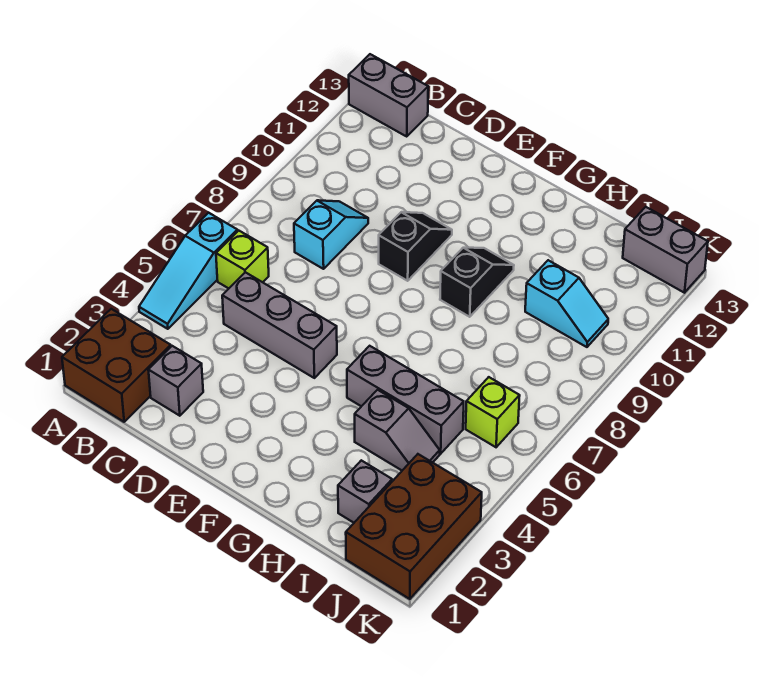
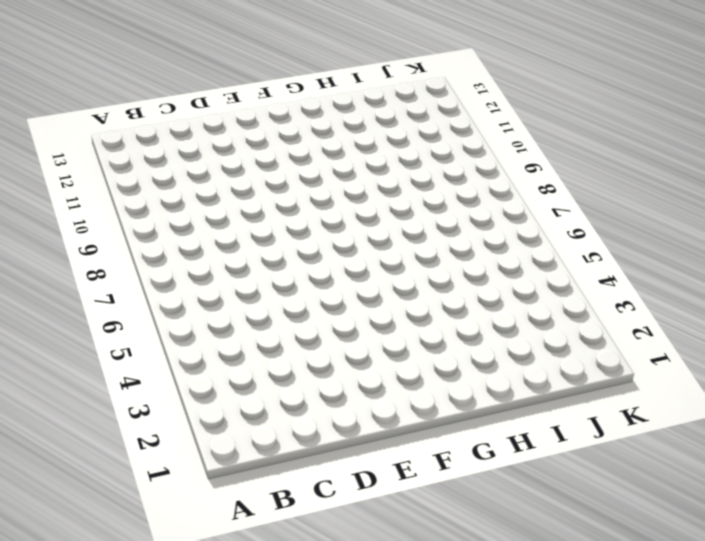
none -> brown brick A1:B2 level 1
none -> cyan slope A4:A6 level 1 top 6
none -> grey brick A13:B13 level 1

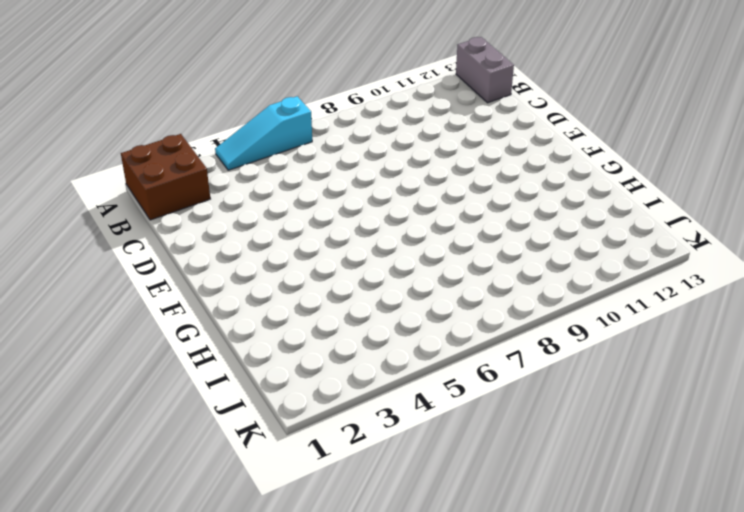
none -> lime brick B6 level 1
none -> grey brick C2 level 1
none -> grey brick C5:E5 level 1

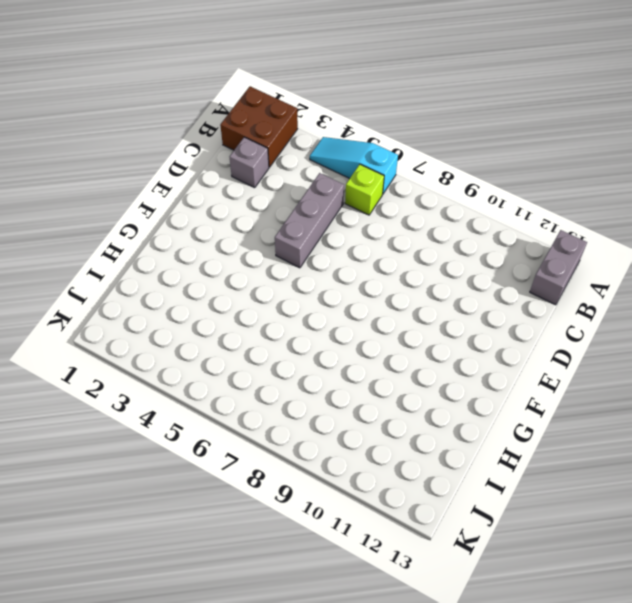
none -> cyan slope C8:C9 level 1 top 8
none -> black slope E9:E10 level 1 top 9
none -> grey brick G5:I5 level 1

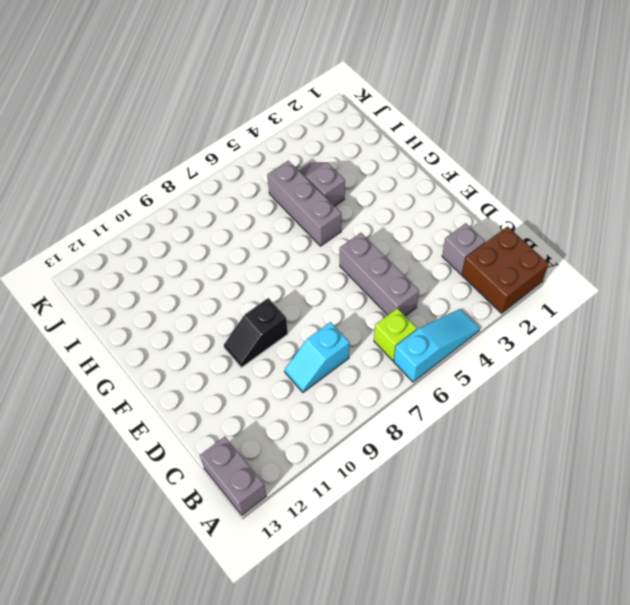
none -> black slope G9:G10 level 1 top 9
none -> grey brick I2 level 1
none -> cyan slope I10:J10 level 1 top I

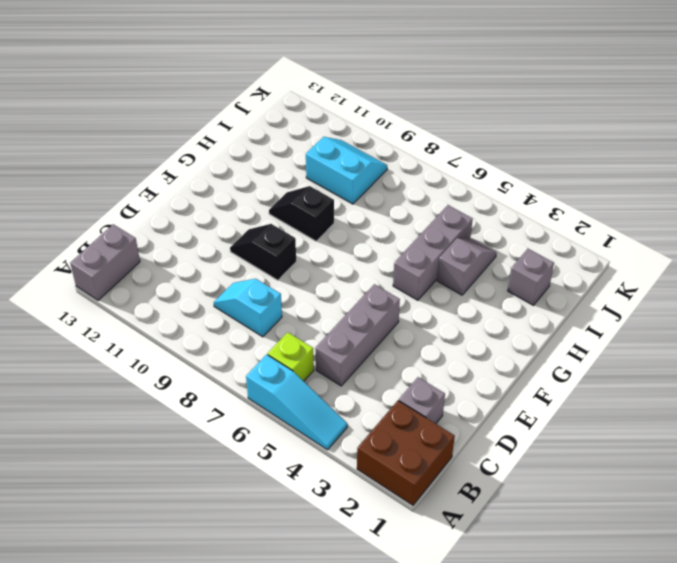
cyan slope I9:J10 level 1 top I -> cyan slope I10:J10 level 1 top I
none -> brown brick J1:K3 level 1
none -> lime brick J6 level 1
none -> grey brick J13:K13 level 1

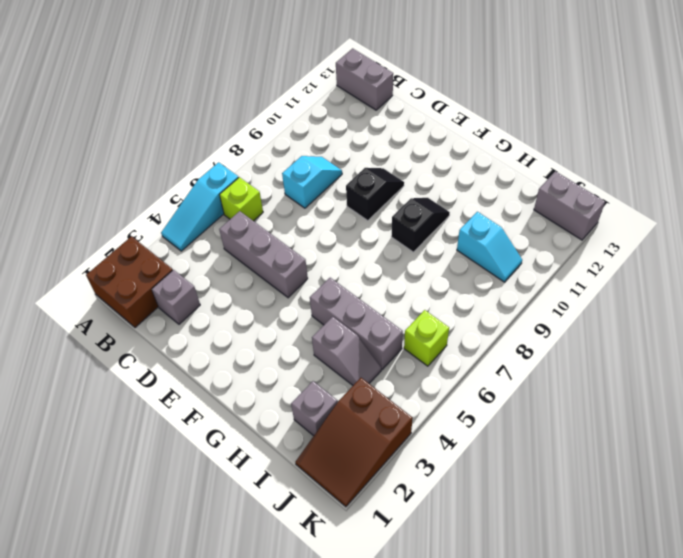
brown slope J1:K3 level 1 top 3 -> brown brick J1:K3 level 1

